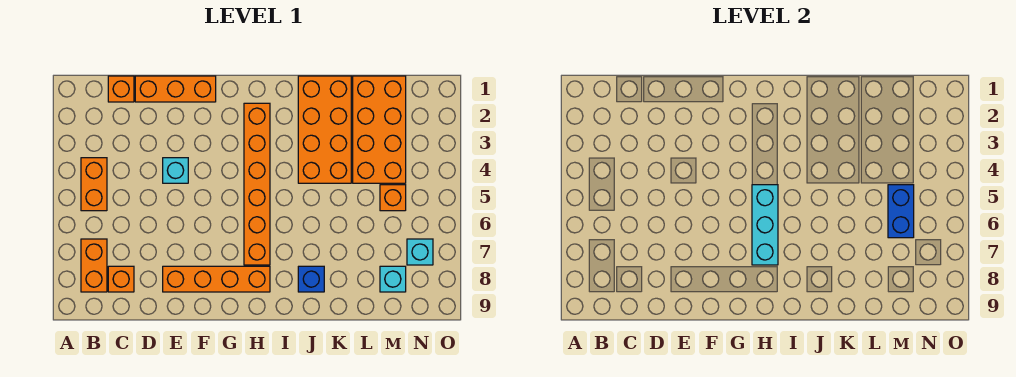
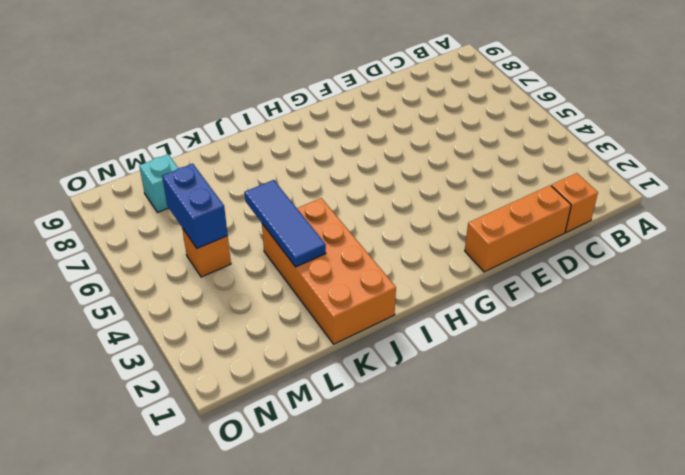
blue tile K3:K5 level 2 -> none
none -> orange brick B4:B5 level 1
none -> orange brick B7:B8 level 1
none -> orange brick C8 level 1

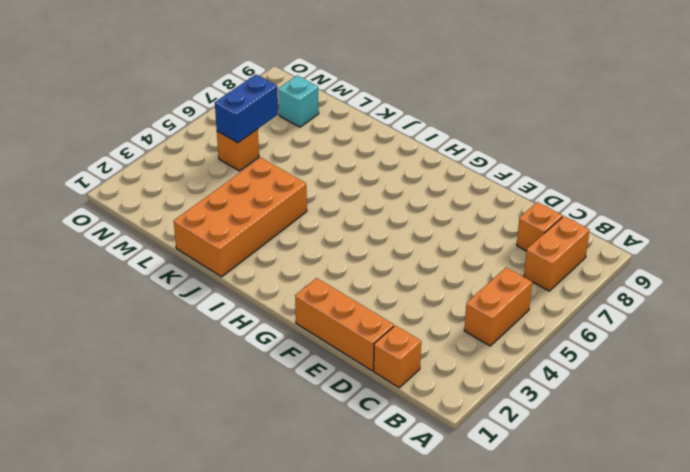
none -> cyan brick E4 level 1
none -> orange brick E8:H8 level 1
none -> orange brick H2:H7 level 1

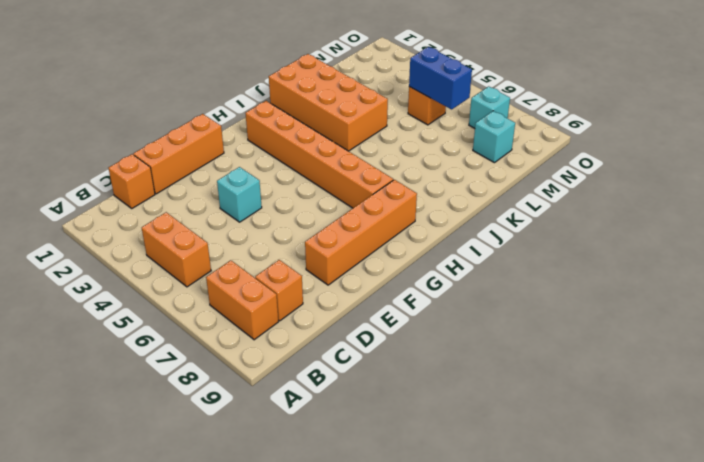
none -> blue brick J8 level 1
none -> orange brick L1:M4 level 1
none -> cyan brick H5:H7 level 2

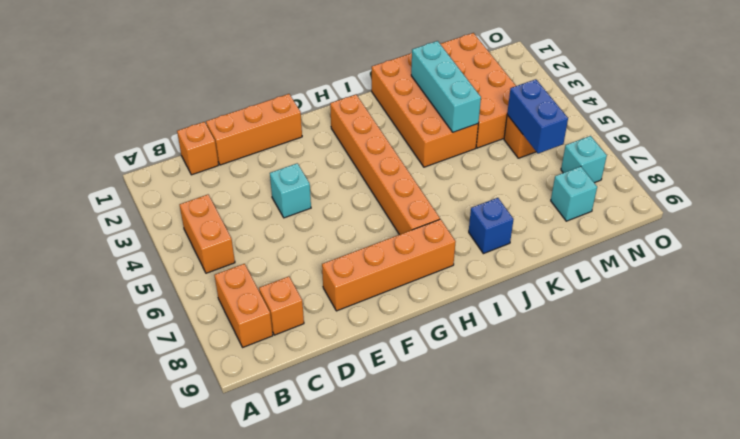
cyan brick K2:K4 level 2 -> cyan brick H5:H7 level 2

